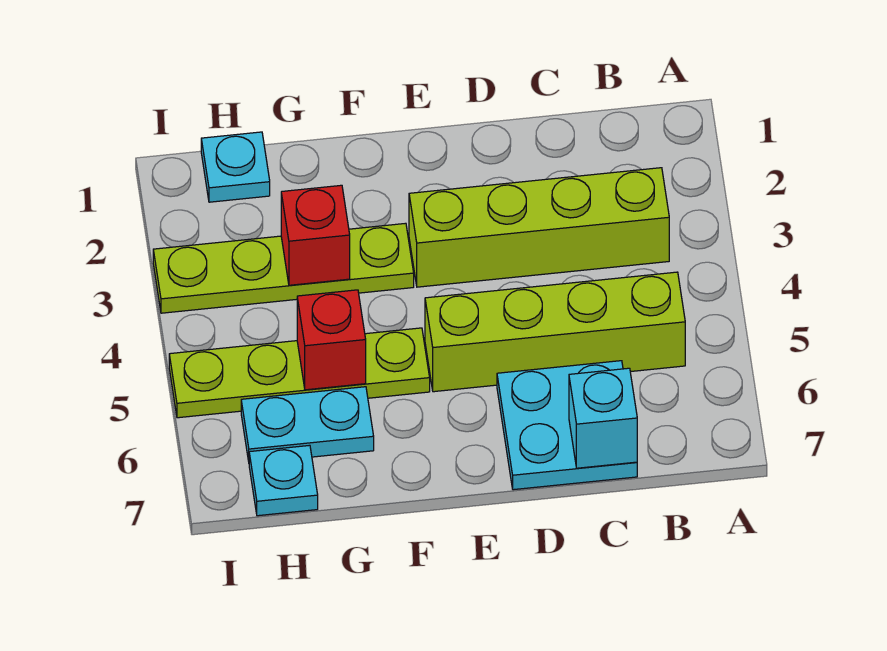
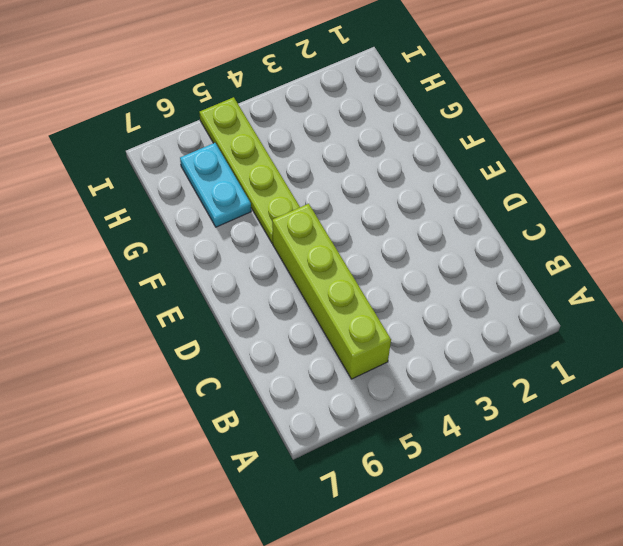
none -> lime brick B3:E3 level 1
none -> cyan plate C6:D7 level 1

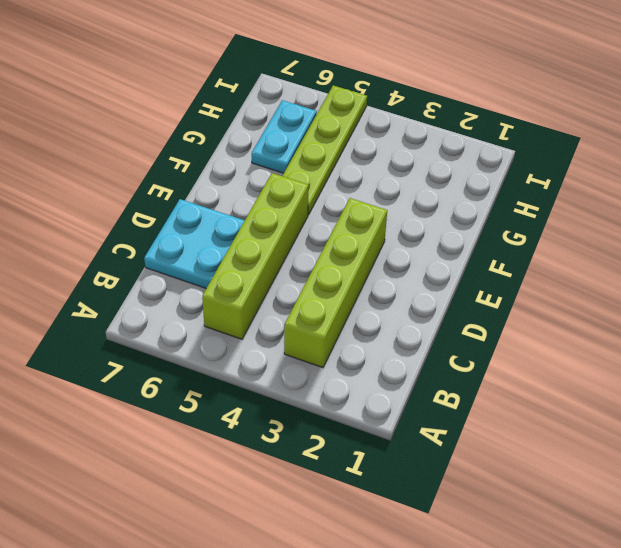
none -> lime plate F3:I3 level 1
none -> cyan plate H1 level 1

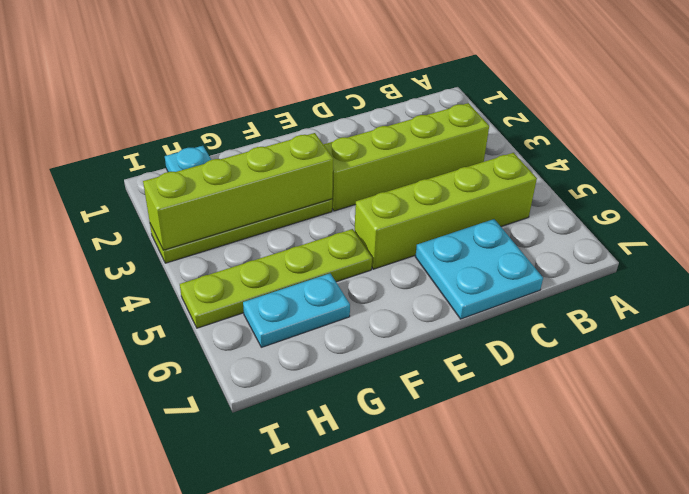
lime brick F3:I3 level 2 -> red brick G3 level 2
none -> cyan plate H7 level 1
none -> cyan brick C7 level 2

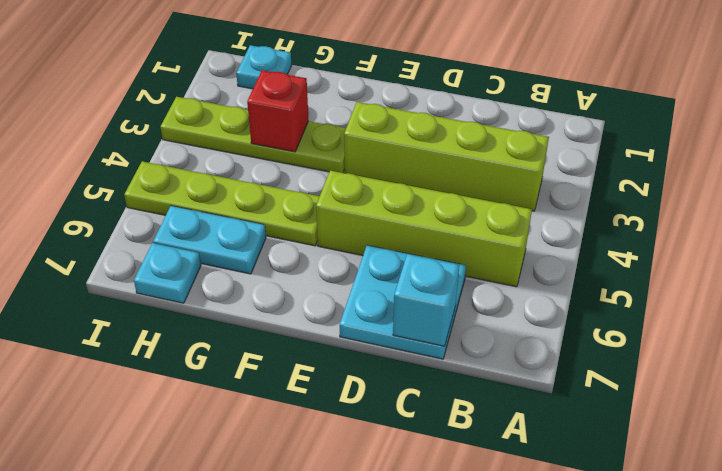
none -> red brick G5 level 2

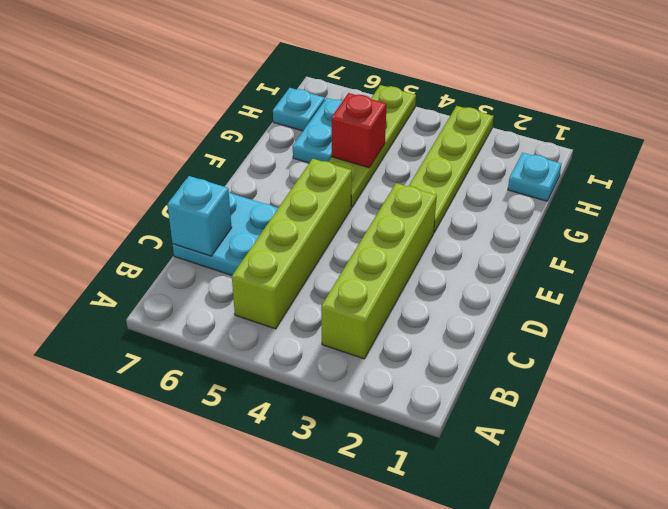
none -> red brick G3 level 2

